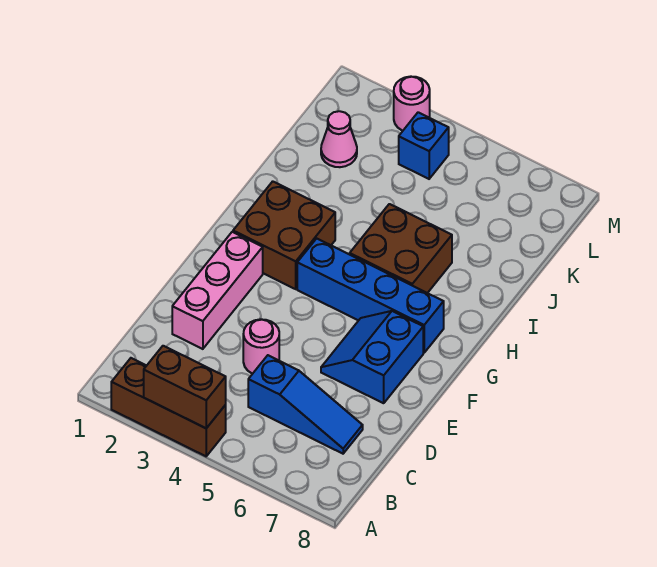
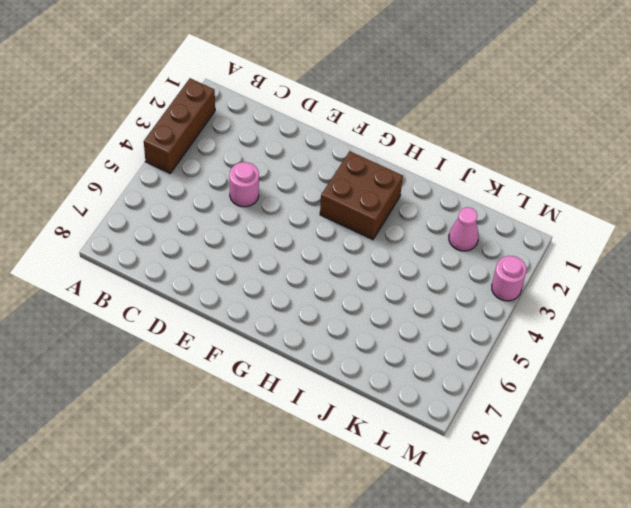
none -> blue slope C5:C7 level 1 top 5
none -> pink brick D2:F2 level 1
none -> blue slope E6:F7 level 1 top 7

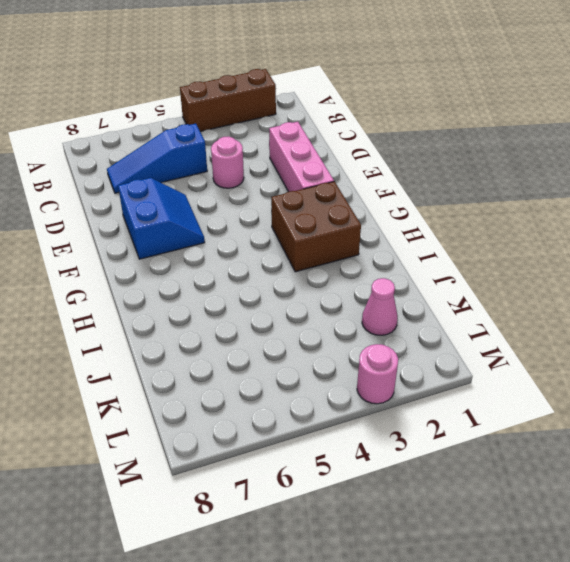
none -> blue brick G4:G7 level 1
none -> brown brick H5:I6 level 1
none -> blue brick L4 level 1

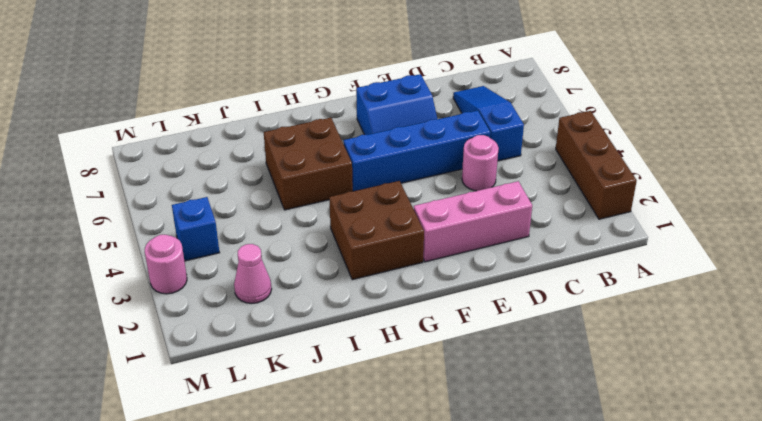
blue brick D5:G5 level 1 -> blue brick G4:G7 level 1
none -> brown brick A3:A4 level 2

